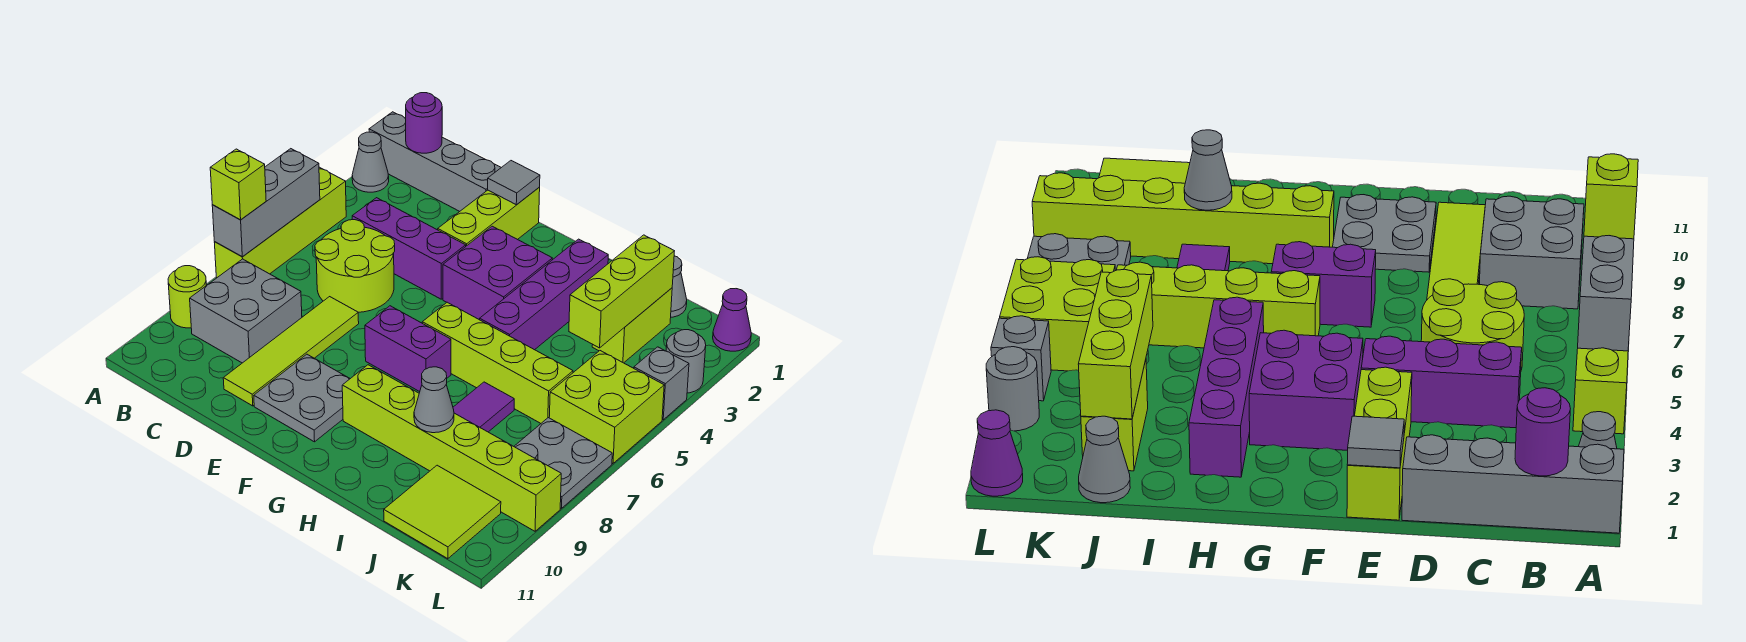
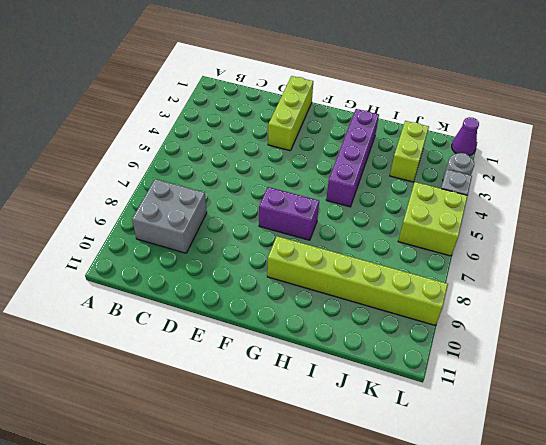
none -> grey brick A1:D1 level 1
none -> grey cone A2 level 1
none -> lime brick A4:A7 level 1
none -> lime round brick A9 level 1

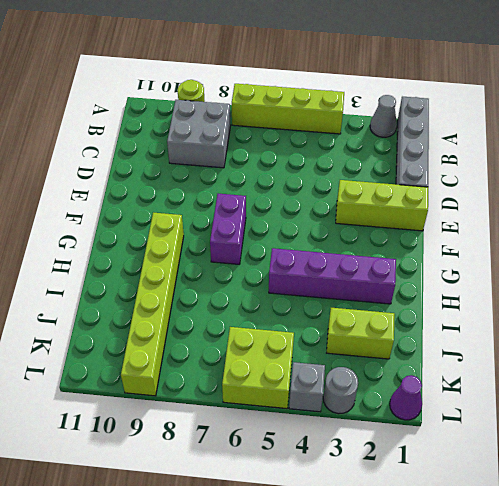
none -> purple brick C4:E4 level 1
none -> lime round brick C5:D6 level 1
none -> lime tile D7:D10 level 1
none -> grey plate E9:F10 level 1

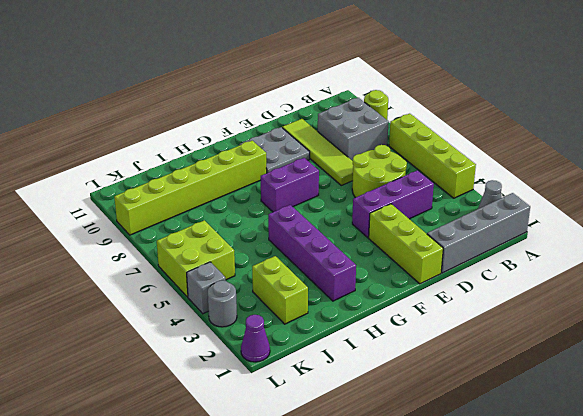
none -> purple brick F3:G4 level 1
none -> lime brick G6:J6 level 1
none -> purple tile I7:I8 level 1
none -> grey cone J1 level 1

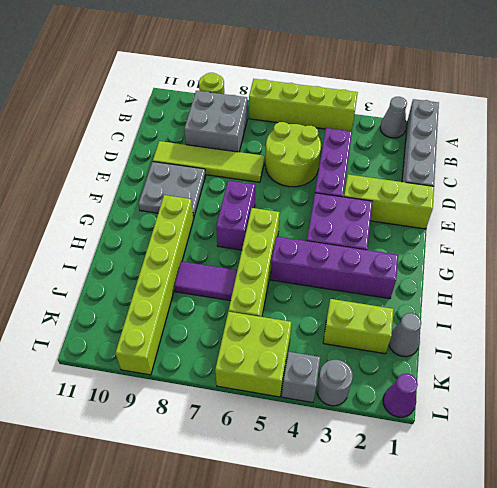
none -> lime tile J10:K11 level 1
none -> grey plate K7:L8 level 1
none -> grey brick A5:A7 level 2
none -> purple round brick B1 level 2

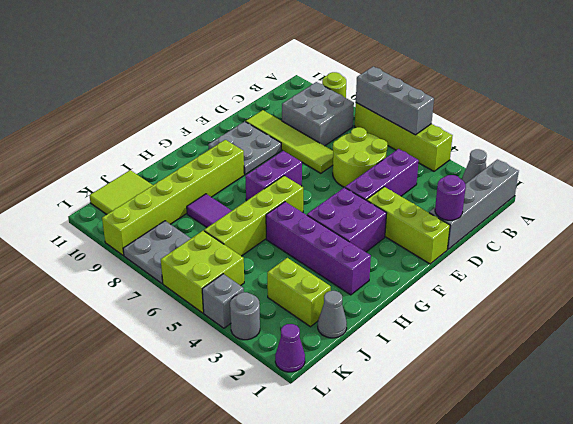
purple round brick D1 level 2 -> purple round brick B1 level 2
none -> grey tile E1 level 2
none -> grey cone I9 level 2
none -> lime brick J2:J4 level 2
none -> lime brick A7 level 3

